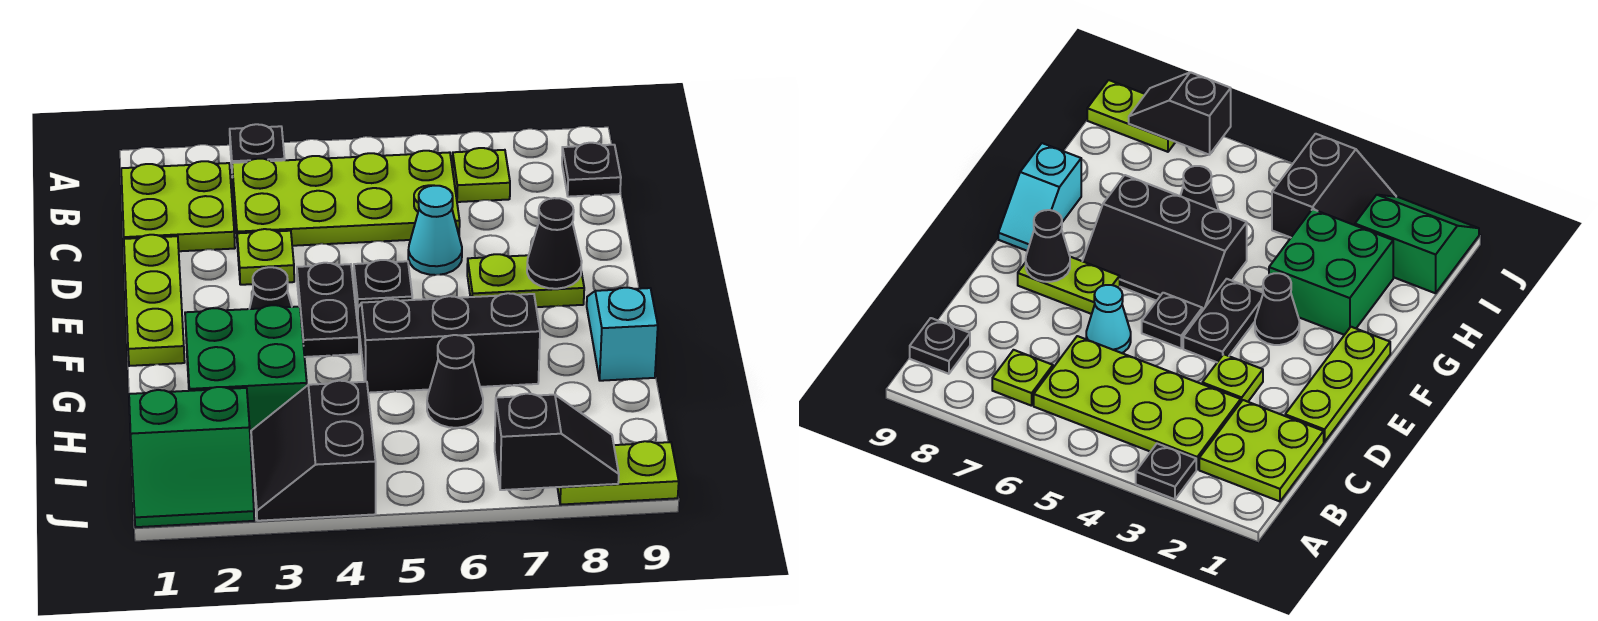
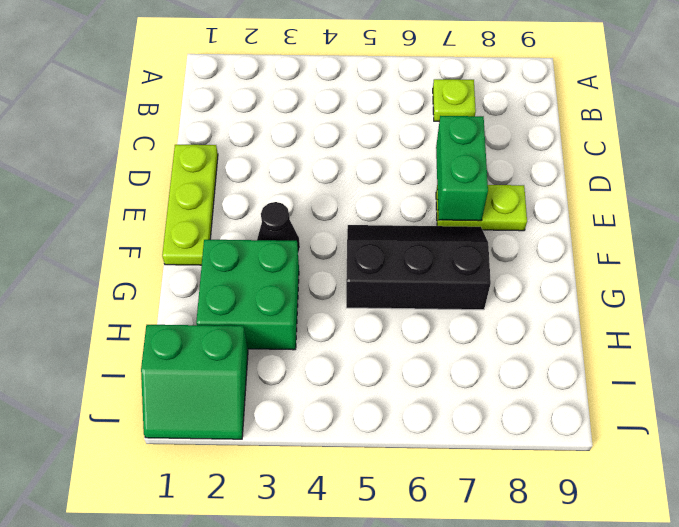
green brick D7:E7 level 2 -> none
none -> black plate A3 level 1
none -> lime plate B1:C2 level 1
none -> lime plate B3:C6 level 1

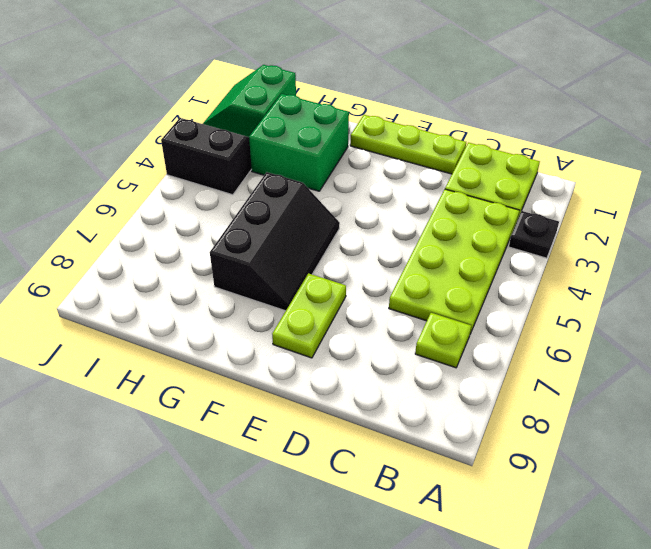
none -> black plate B9 level 1
none -> lime plate D3 level 1
none -> cyan cone D6 level 1

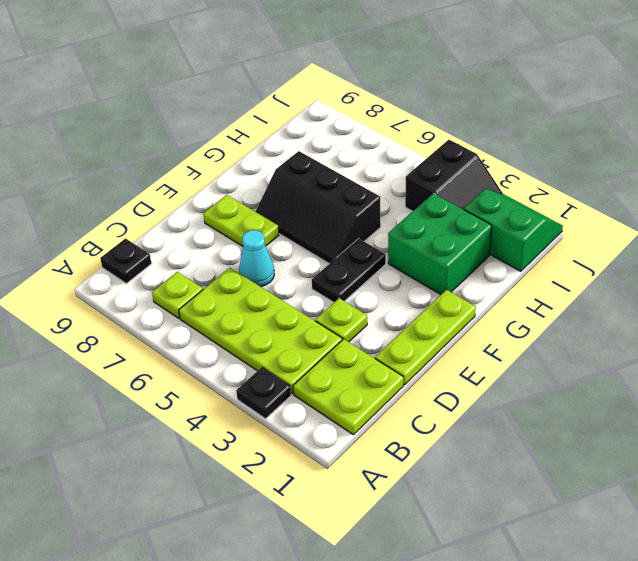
none -> black plate E5 level 1
none -> black cone F3 level 1
none -> cyan slope F9:G9 level 1 top G

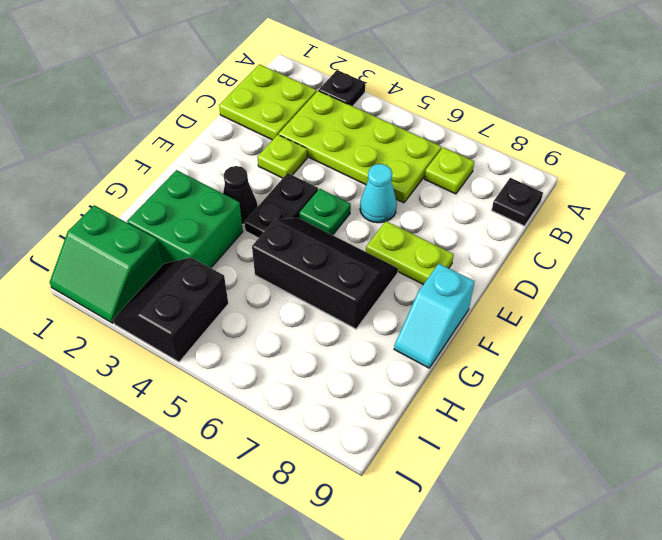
green plate E5 level 1 -> black plate E5 level 1
cyan slope F9:G9 level 1 top F -> cyan slope F9:G9 level 1 top G
none -> lime plate D1:F1 level 1
none -> black cone H6 level 1
none -> lime plate J8:J9 level 1

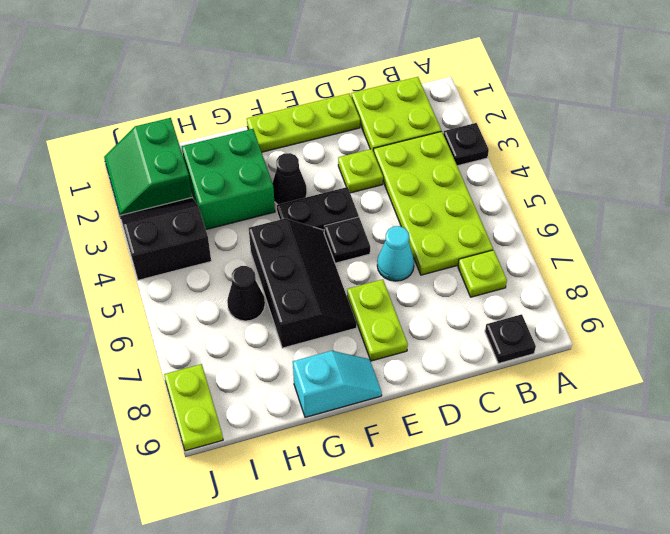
none -> black cone E8 level 2
none -> black slope J7:J8 level 2 top 7

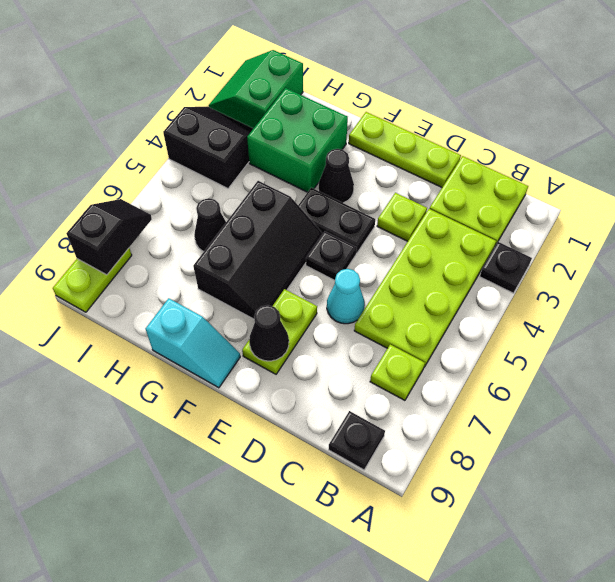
black slope J7:J8 level 2 top 8 -> black slope J7:J8 level 2 top 7

